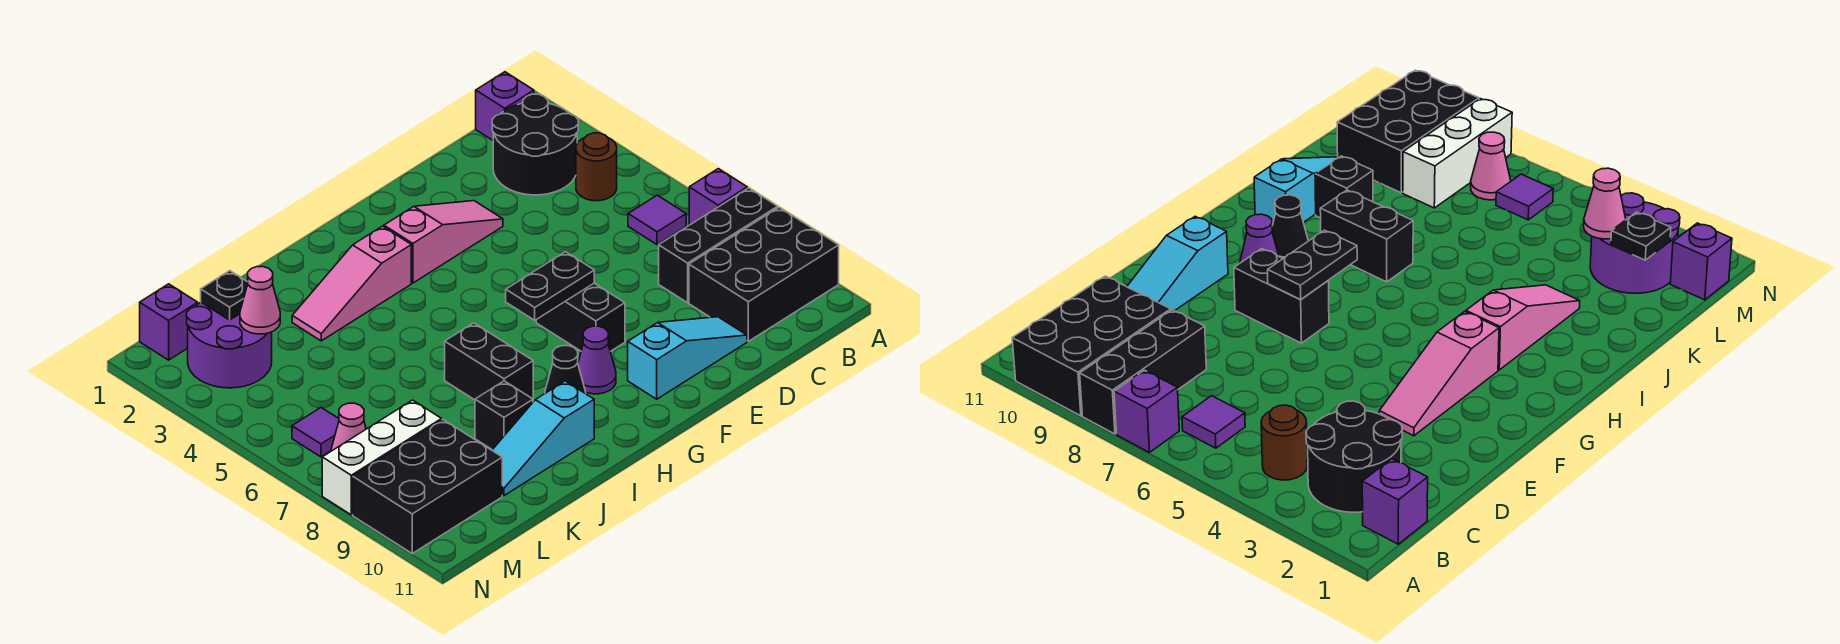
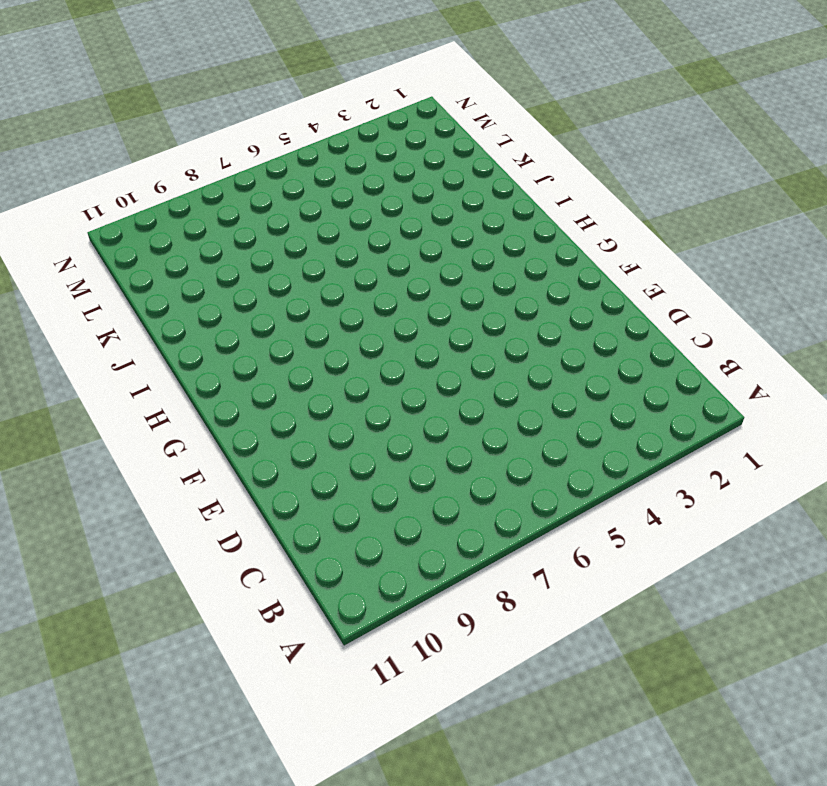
none -> purple brick A7 level 1
none -> black brick A8:C8 level 1
none -> black brick A9:C10 level 1

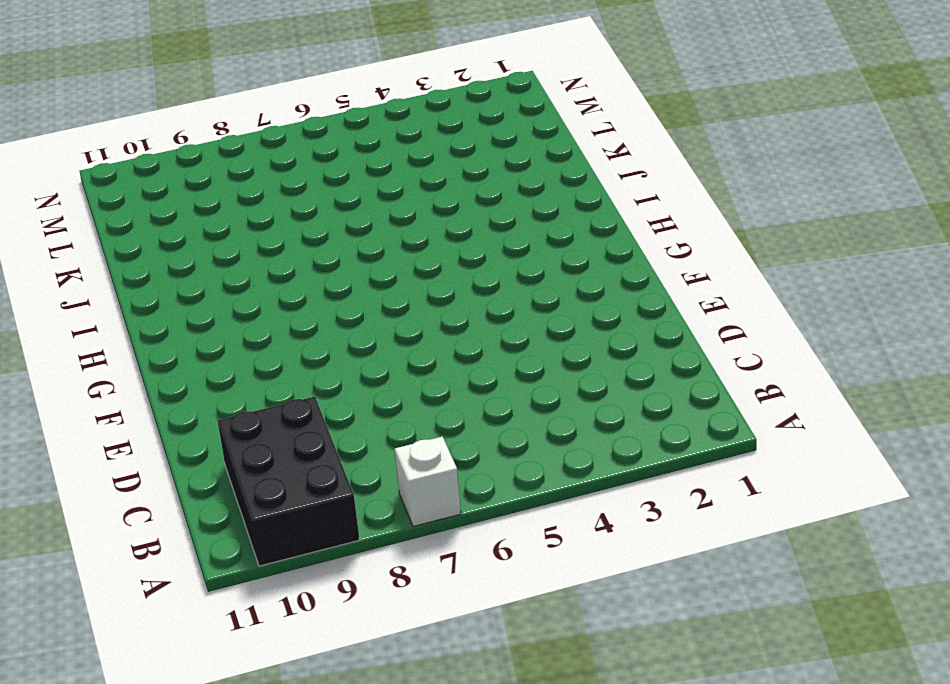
white brick A7 level 1 -> purple brick A7 level 1
none -> black brick A8:C8 level 1
none -> purple brick B1 level 1
none -> black round brick B2:C3 level 1

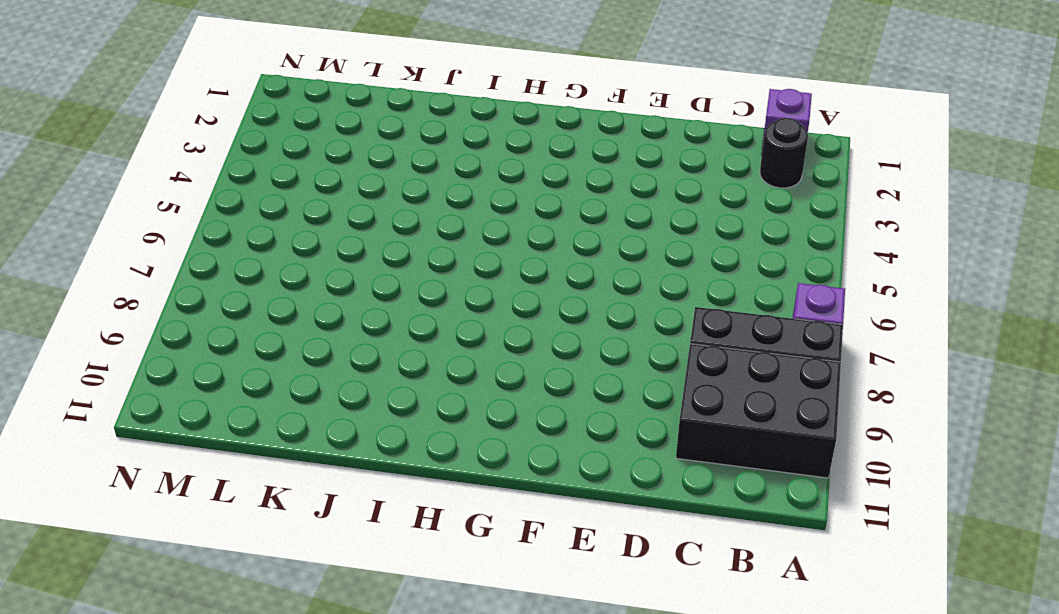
black round brick B2 level 1 -> black round brick B2:C3 level 1
none -> brown round brick B4 level 1
none -> purple tile B6 level 1
none -> cyan slope D10:F10 level 1 top F

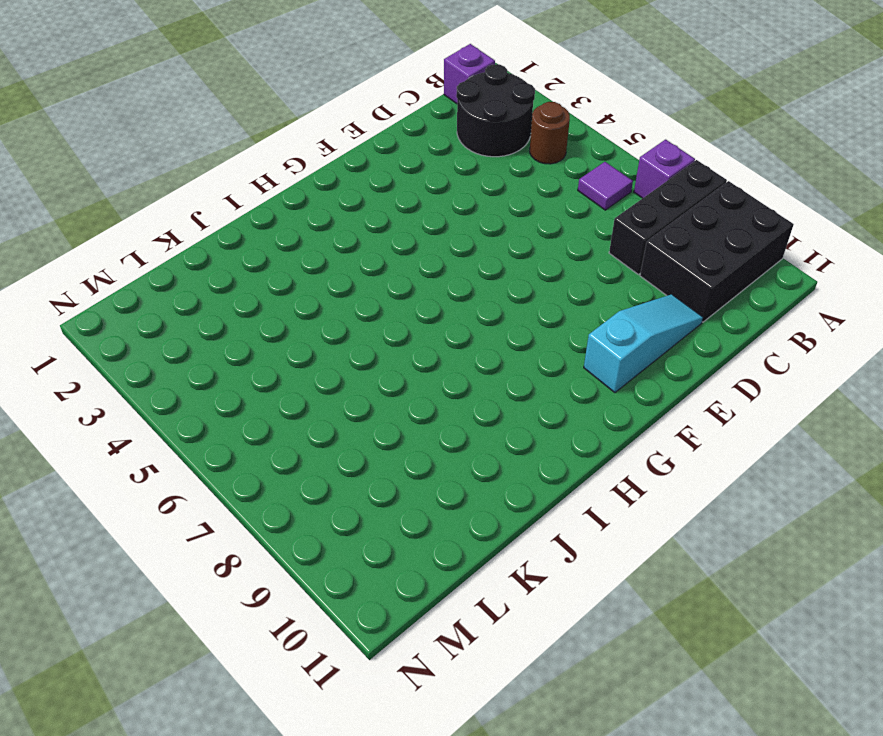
none -> pink slope E3:G3 level 1 top G
none -> black brick F7:F8 level 1
none -> purple cone G9 level 1

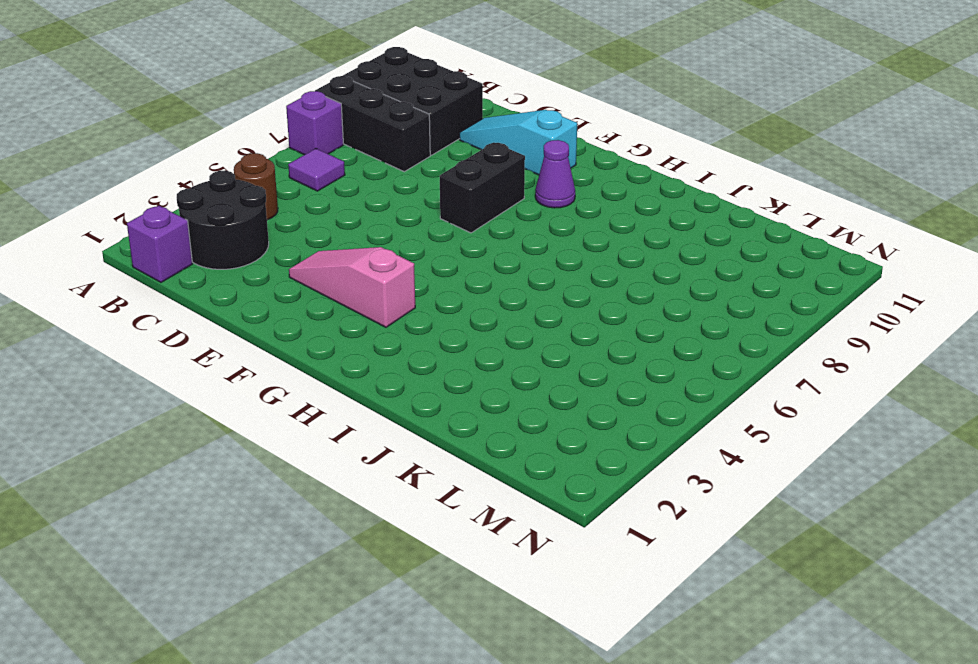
none -> pink slope H3:J3 level 1 top H
none -> black cone H9 level 1
none -> black brick I7:I8 level 1

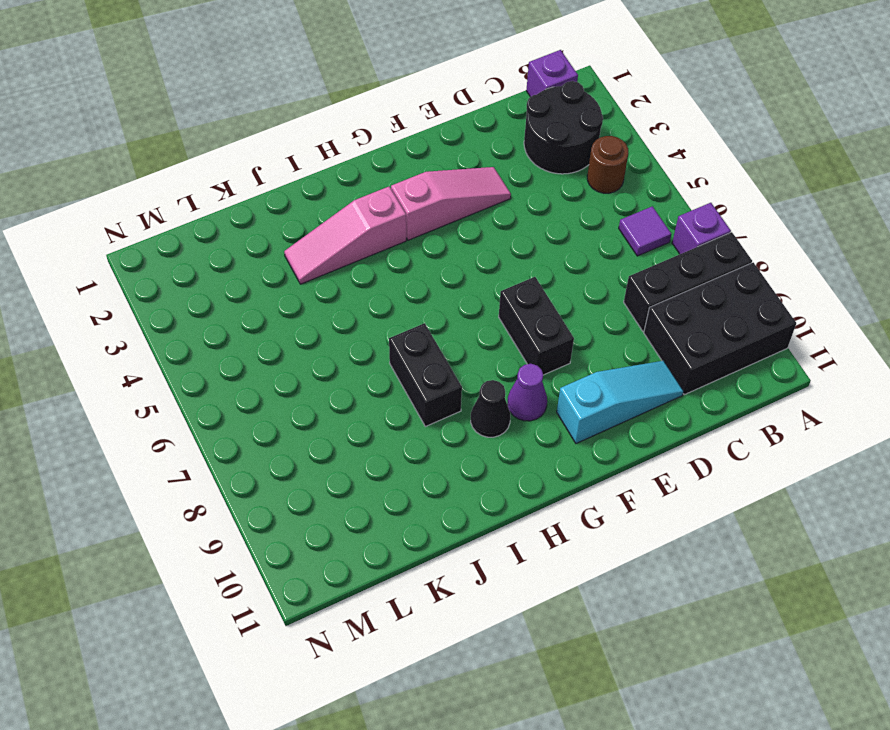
none -> cyan slope I10:K10 level 1 top I
none -> black brick J9 level 1
none -> purple round brick L2:M3 level 1

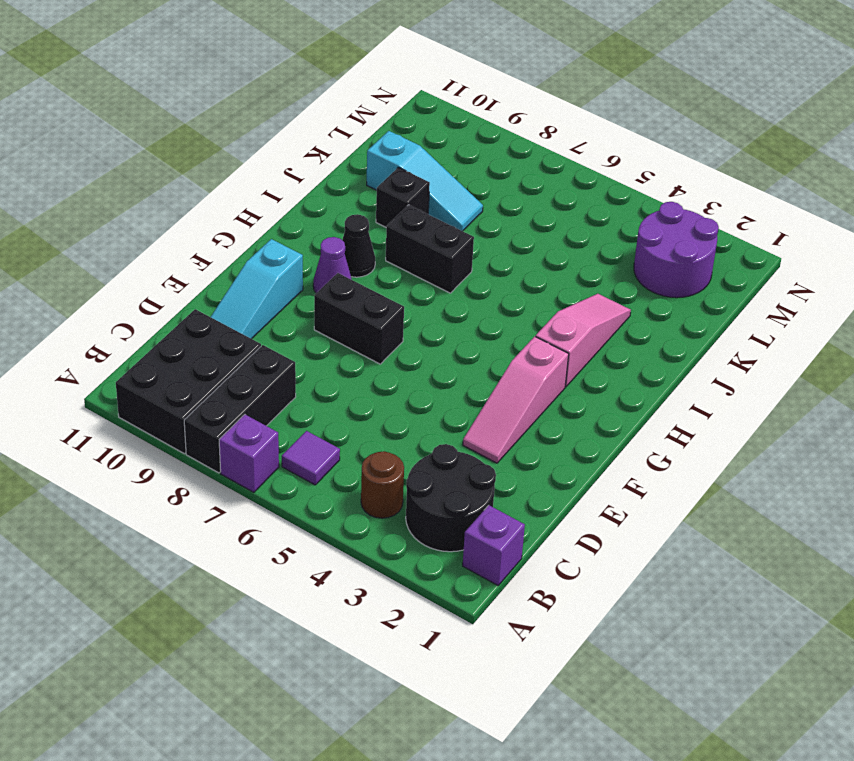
cyan slope K8:K10 level 1 top 10 -> cyan slope I10:K10 level 1 top I
none -> white brick L8:N8 level 1
none -> black brick L9:N10 level 1
none -> purple brick M1 level 1

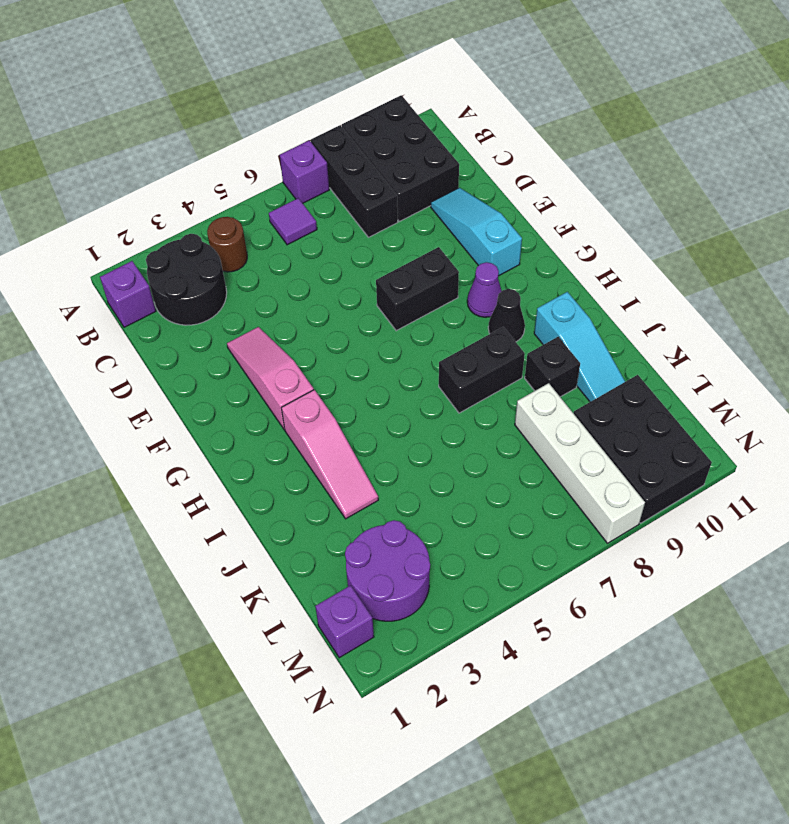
white brick K8:N8 level 1 -> white brick L8:N8 level 1
none -> purple tile M6 level 1
none -> pink cone M7 level 1
none -> black plate F7:G7 level 2

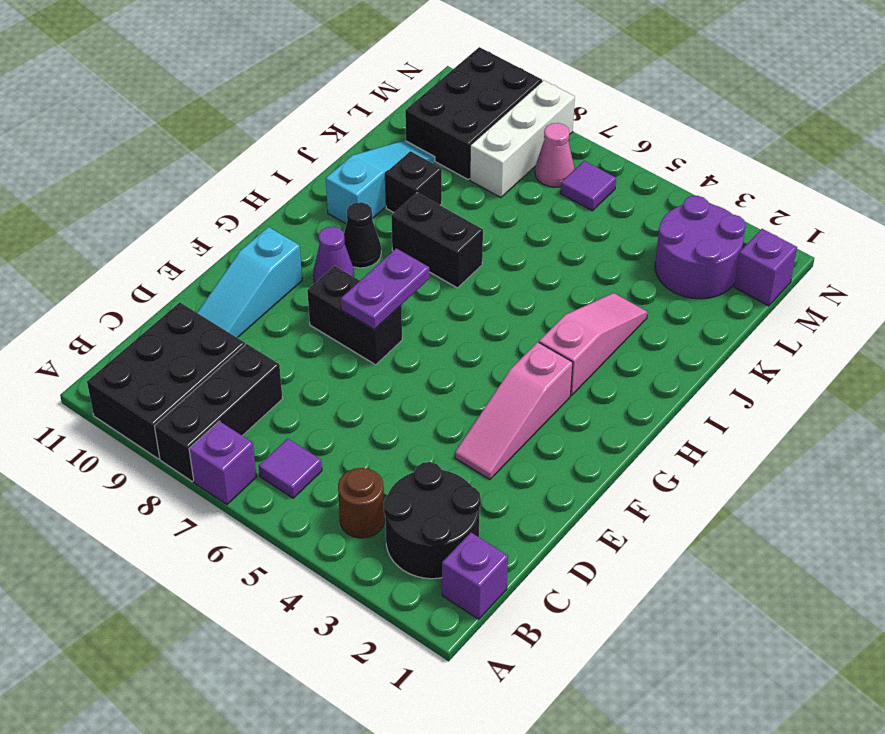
purple plate F7:G7 level 2 -> black plate F7:G7 level 2
none -> black plate L2 level 2
none -> pink cone L3 level 2

